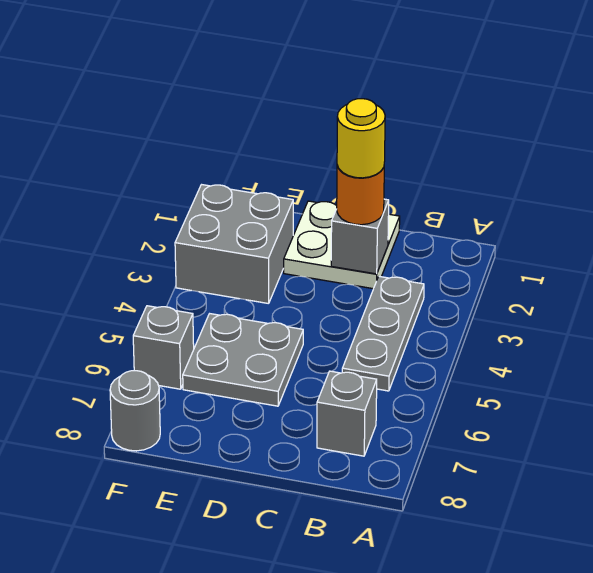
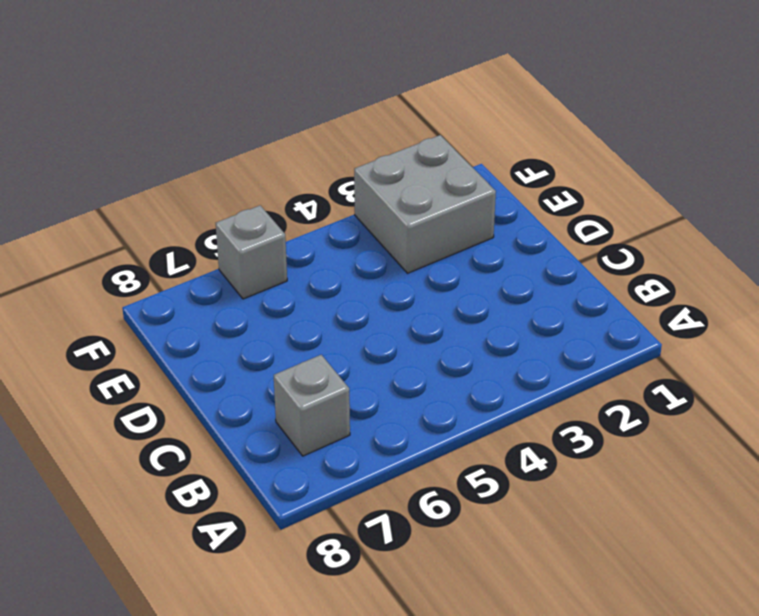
none -> grey plate B3:B5 level 1
none -> white plate C1:D2 level 1

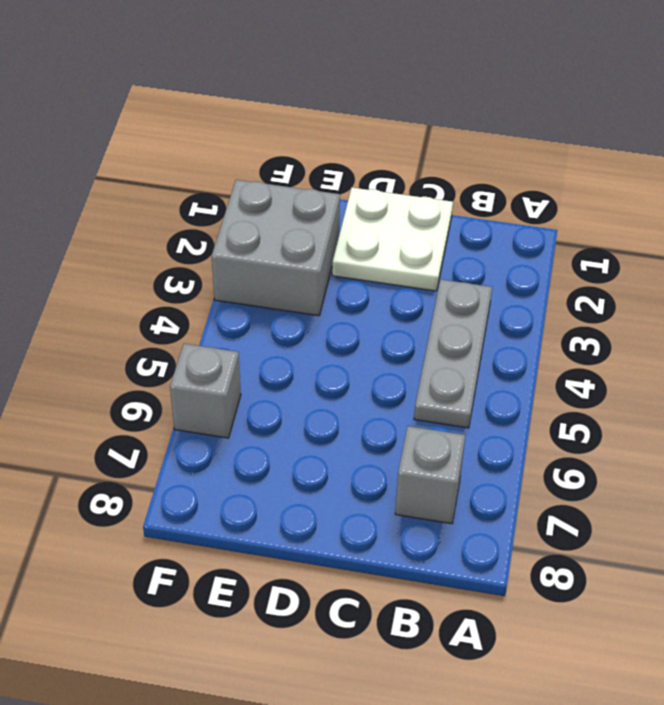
none -> grey plate D5:E6 level 1
none -> grey round brick F8 level 1

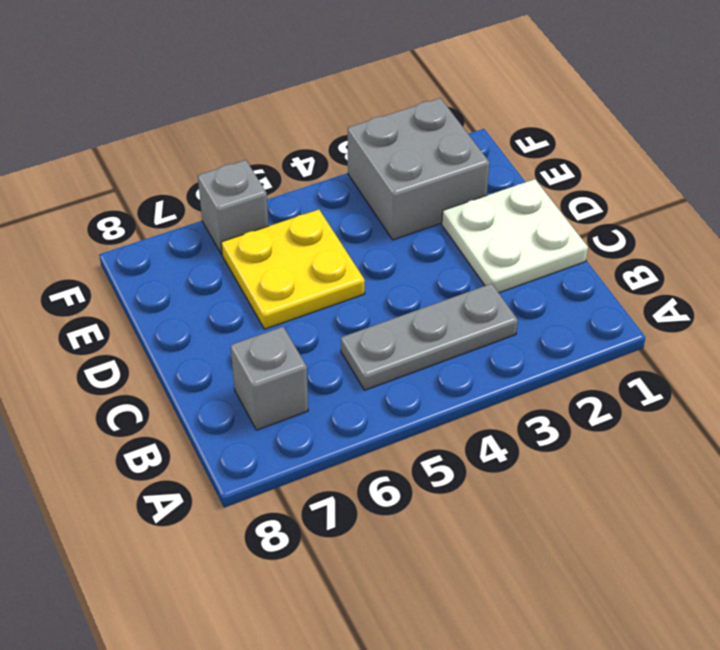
yellow plate D5:E6 level 1 -> grey plate D5:E6 level 1
none -> grey round brick F8 level 1
none -> grey brick C2 level 2

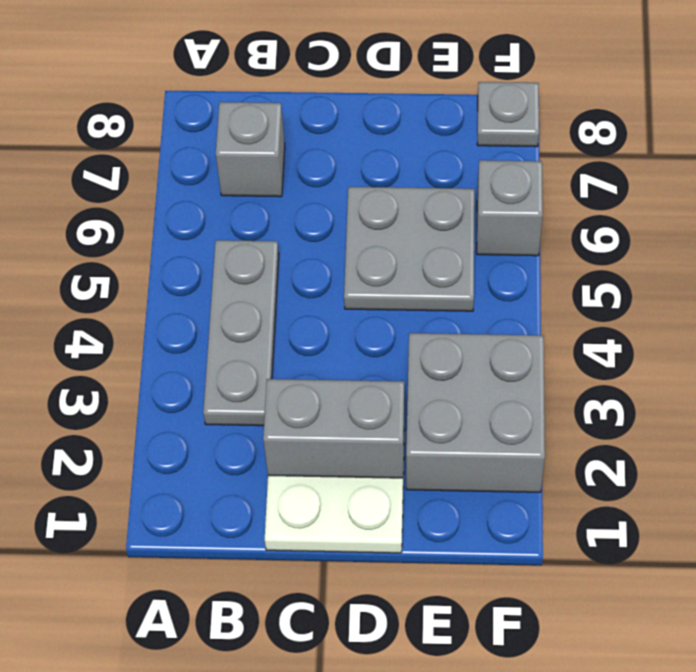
grey brick C2:D2 level 2 -> grey brick C2 level 2
grey plate F8 level 1 -> grey round brick F8 level 1
none -> orange round brick C2 level 3
none -> yellow round brick C2 level 4

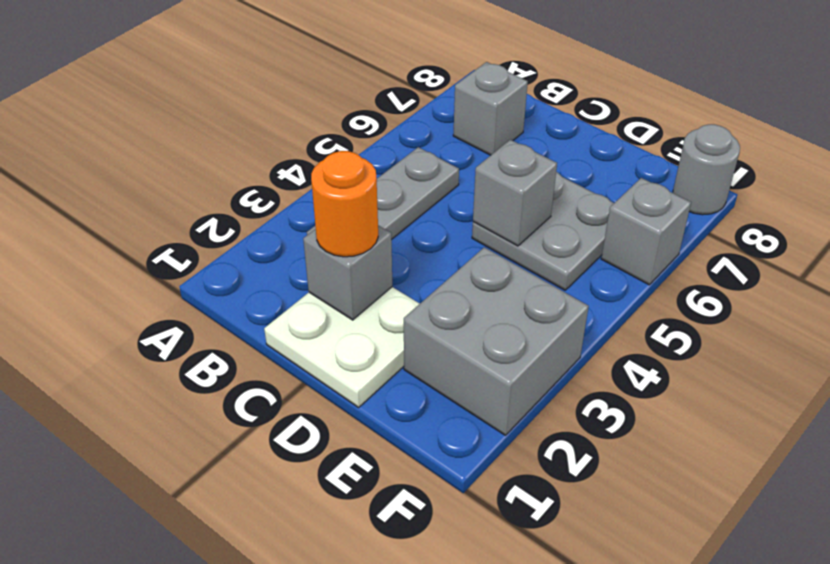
grey brick D5 level 2 -> none
none -> yellow round brick C2 level 4

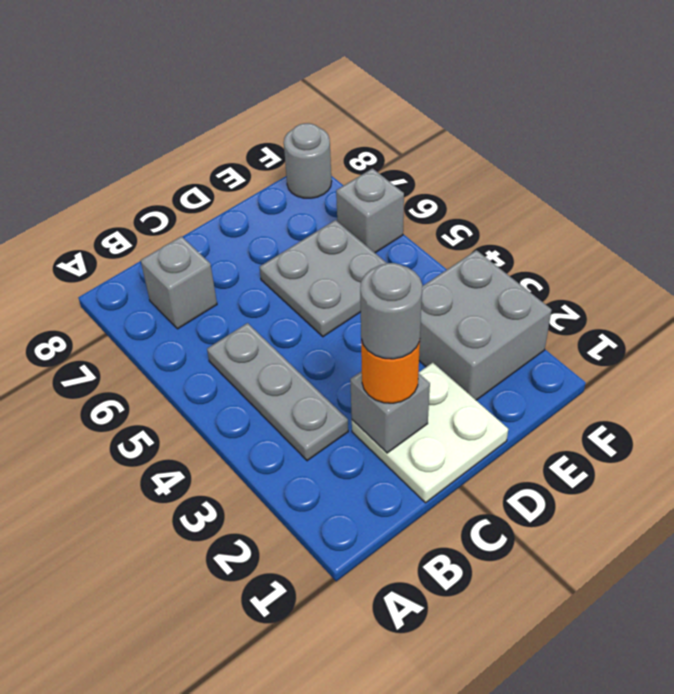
grey round brick C2 level 4 -> yellow round brick C2 level 4

